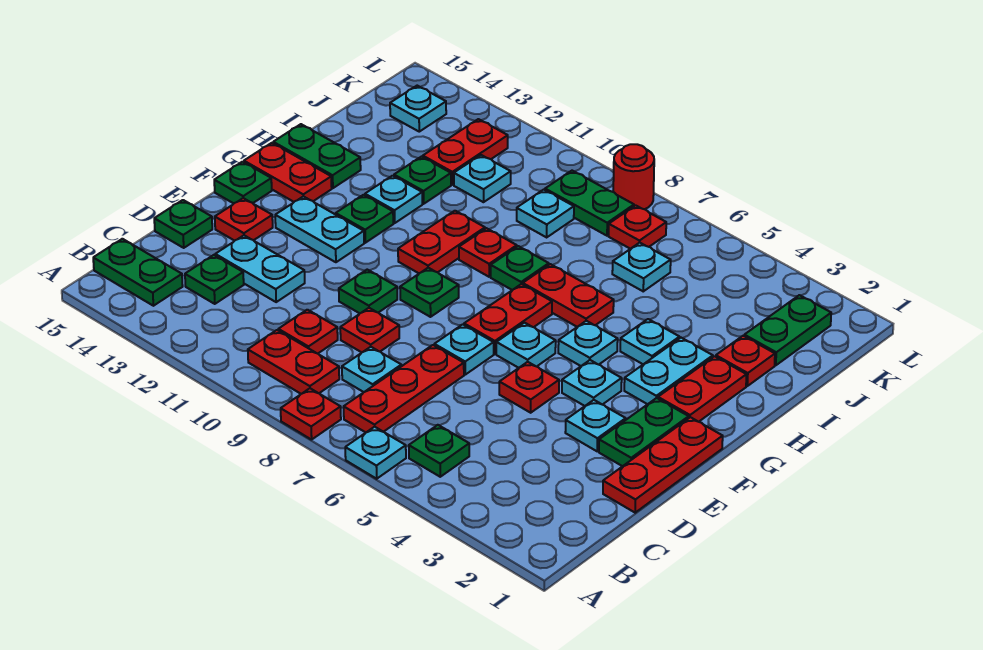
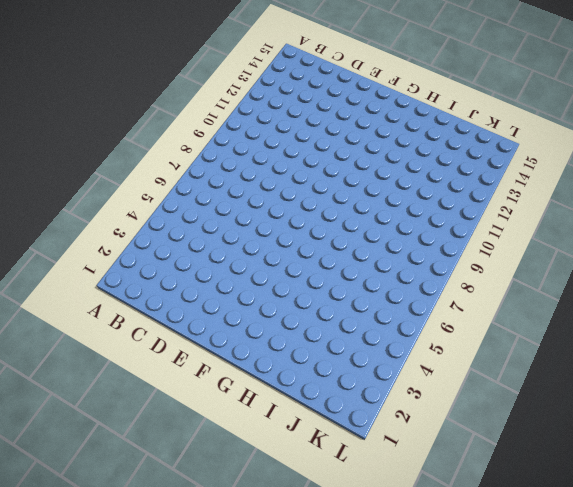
none -> cyan plate A6 level 1
none -> red plate A8 level 1
none -> green plate B5 level 1
none -> red plate B7:D7 level 1

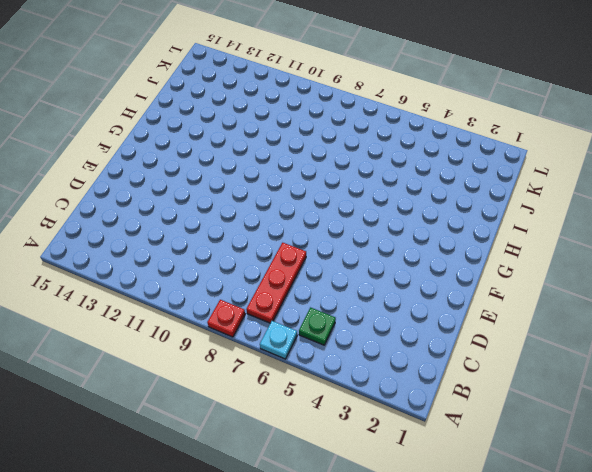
none -> red plate B9:B10 level 1
none -> green plate B14:B15 level 1
none -> cyan plate C8 level 1
none -> red plate C10 level 1

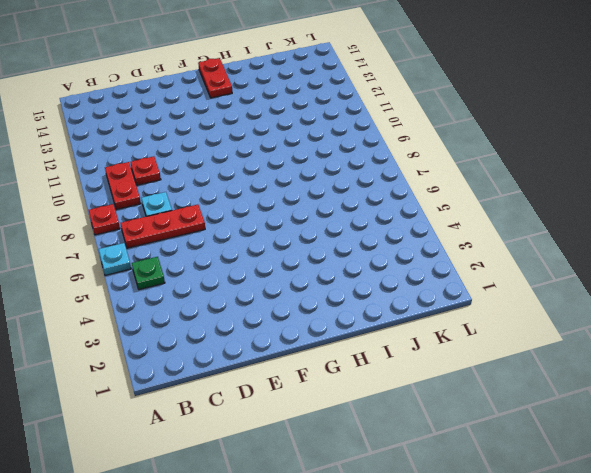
none -> green plate B14:B15 level 1
none -> green plate C13 level 1
none -> red plate D1:F1 level 1
none -> red plate D9 level 1

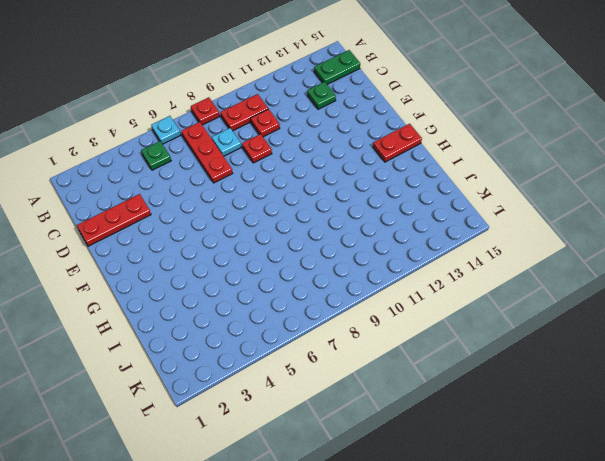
red plate D1:D3 level 1 -> red plate D1:F1 level 1
none -> cyan plate D12:D13 level 1
none -> green plate D15 level 1
none -> green plate E2:F2 level 1
none -> cyan plate E3 level 1

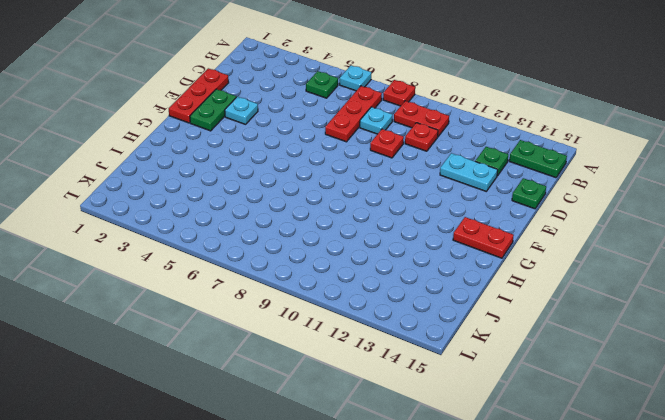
none -> red plate E5 level 1
none -> cyan plate E7 level 1
none -> green plate E10 level 1
none -> red plate E14 level 1

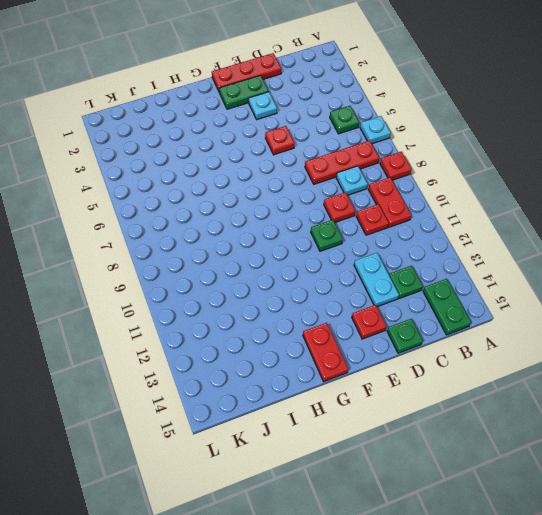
none -> cyan plate E7 level 1
none -> cyan plate F4 level 1
none -> cyan plate F6 level 1
none -> red plate F7:G7 level 1

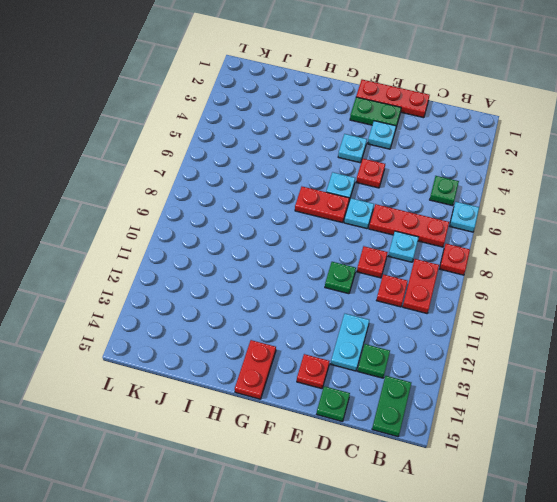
none -> green plate F9 level 1
none -> cyan plate F12:F13 level 1
none -> green plate F15 level 1
none -> red plate G2:H2 level 1

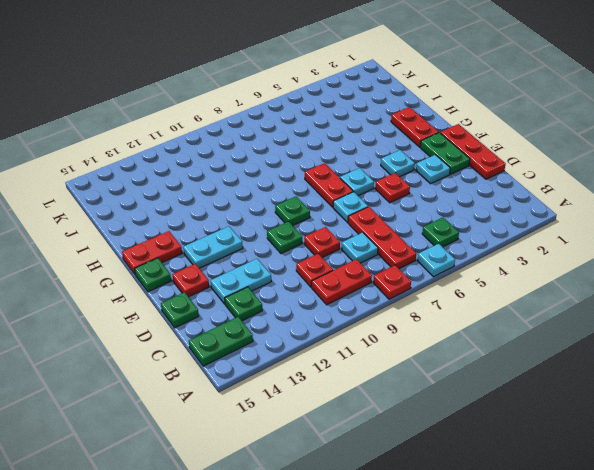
none -> cyan plate G3:H3 level 1
none -> cyan plate G5 level 1
none -> red plate G10:H10 level 1
none -> green plate G12 level 1

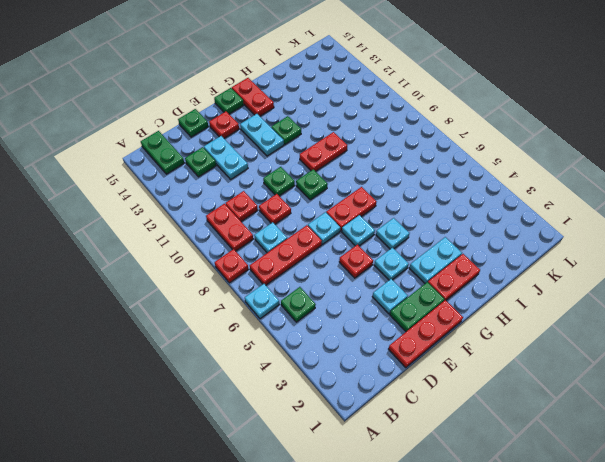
none -> cyan plate H4 level 1
none -> red plate H6:H7 level 1
none -> green plate H8 level 1
none -> red plate H9 level 1

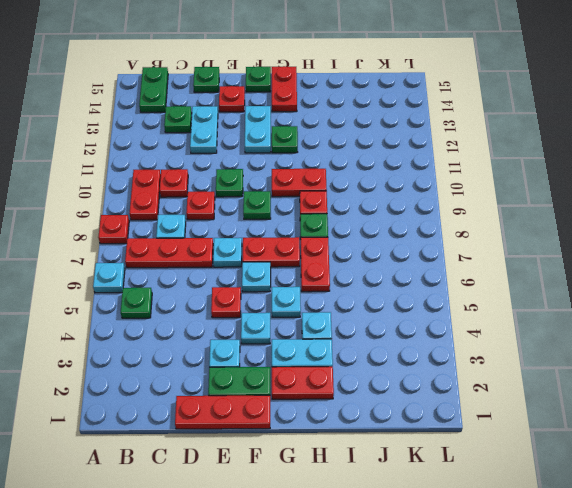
none -> cyan plate H12 level 1
none -> green plate H14:H15 level 1
none -> red plate I2 level 1
none -> green plate I12 level 1

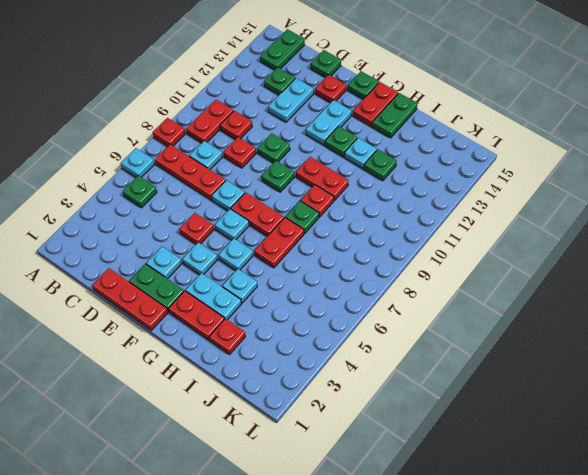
none -> green plate J2:K2 level 1
none -> cyan plate J6 level 1
none -> cyan plate J9 level 1
none -> cyan plate J11 level 1

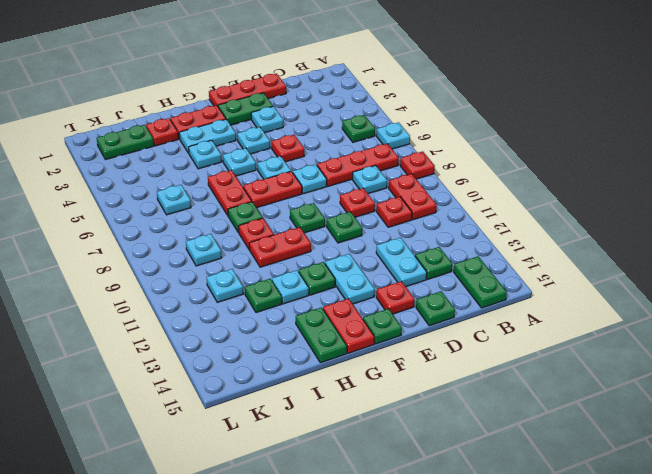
none -> red plate J12:K12 level 1
none -> red plate K7 level 1
none -> green plate K8:K9 level 1
none -> cyan plate K14 level 1

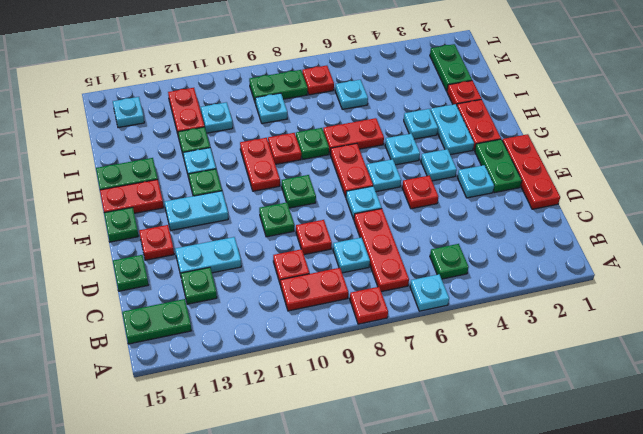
none -> red round brick L8 level 1

